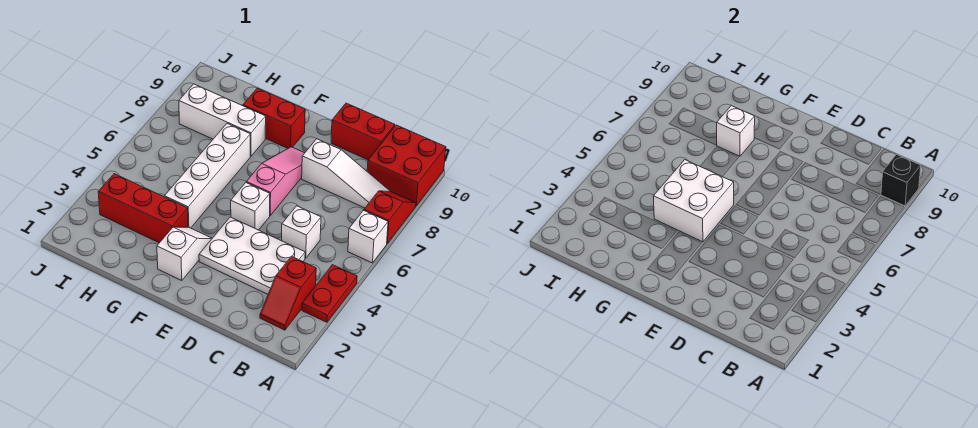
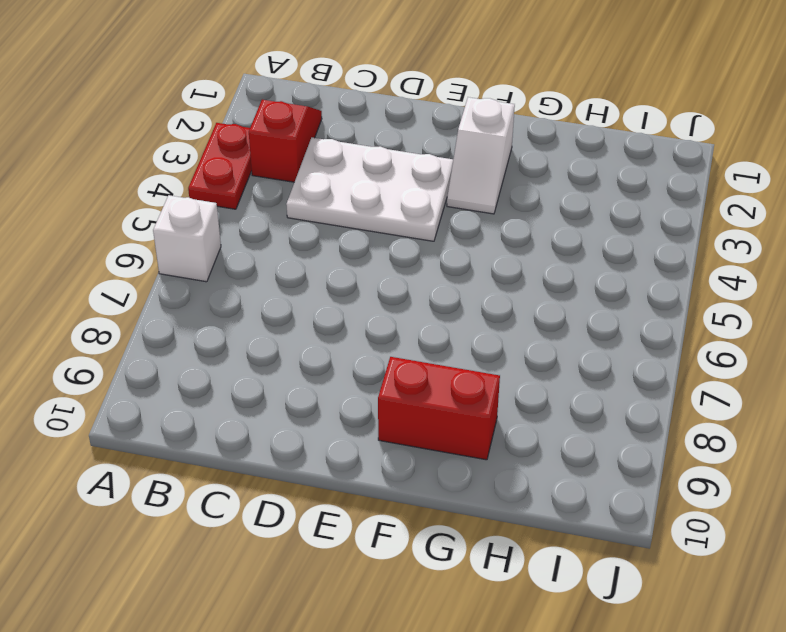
none -> red slope A7:A8 level 1 top 7
none -> red brick A9:B10 level 1
none -> white slope B8:D8 level 1 top D

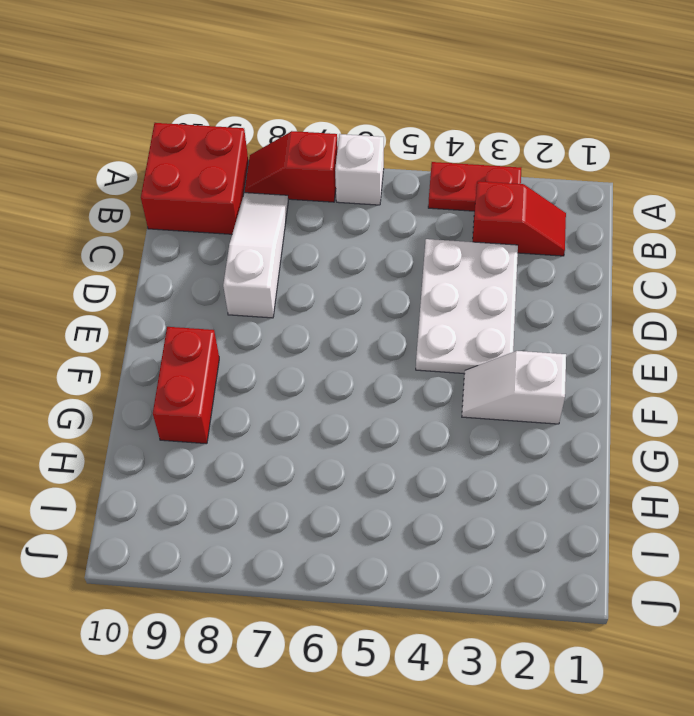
none -> white brick C5 level 1
none -> red brick C10:D10 level 1
none -> white brick E5 level 1

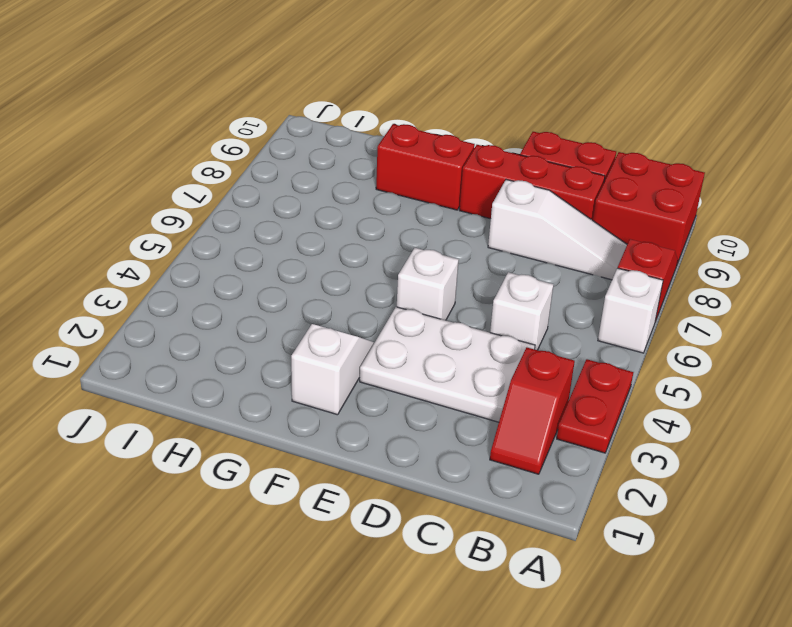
red brick C9:E9 level 1 -> red brick G3:I3 level 1
none -> pink slope E6:E8 level 1 top 6
none -> white brick G4:G7 level 1
none -> white brick G8:I8 level 1

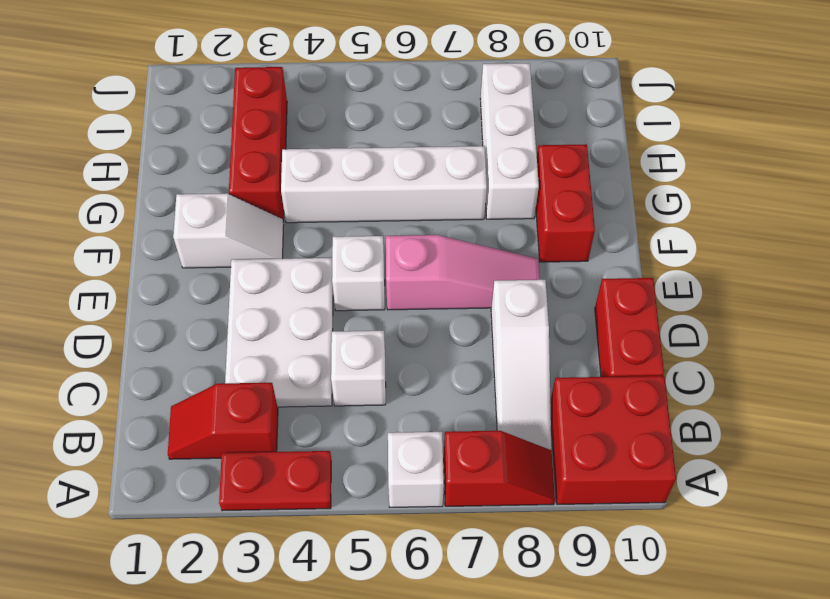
none -> black brick A9 level 2
none -> white brick F4:G5 level 2
none -> white brick G8 level 2

